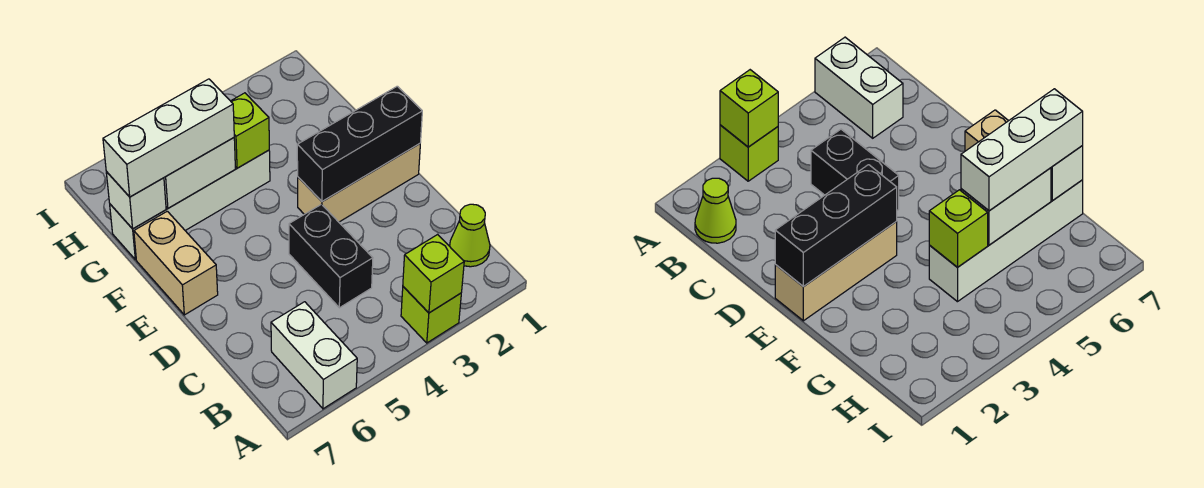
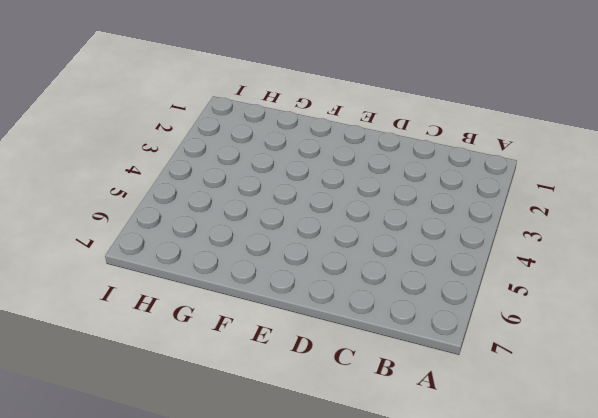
none -> lime brick A3 level 1
none -> white brick A6:B6 level 1
none -> lime cone B1 level 1

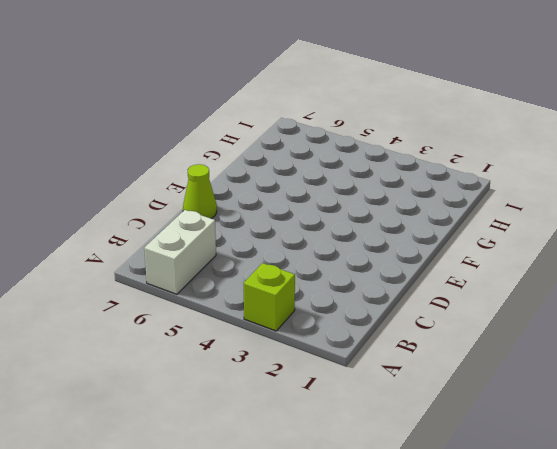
lime cone D7 level 1 -> lime cone B1 level 1
none -> black brick C4:D4 level 1
none -> tan brick E1:E3 level 1
none -> tan brick E7:F7 level 1

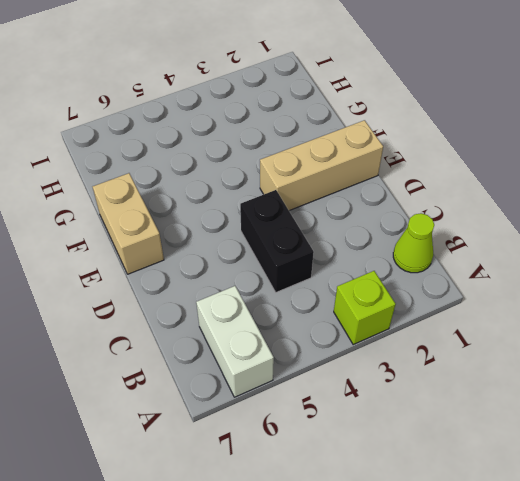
none -> white brick G4:G7 level 1
none -> lime brick A3 level 2
none -> black brick E1:E3 level 2

